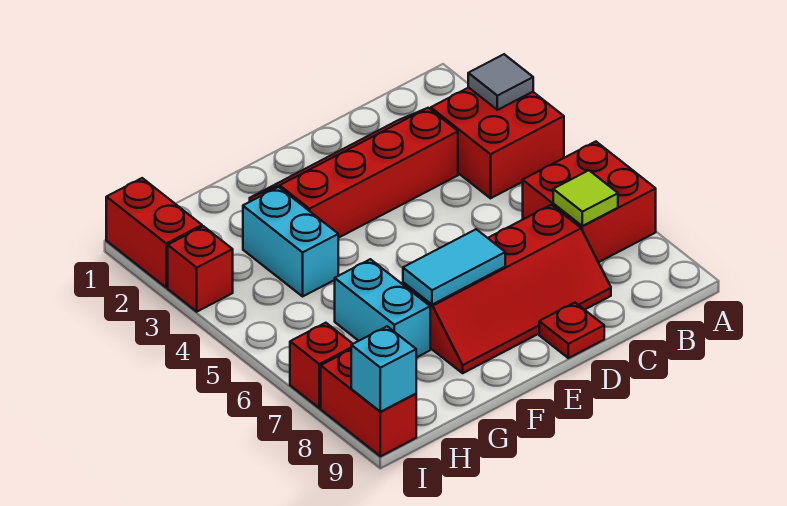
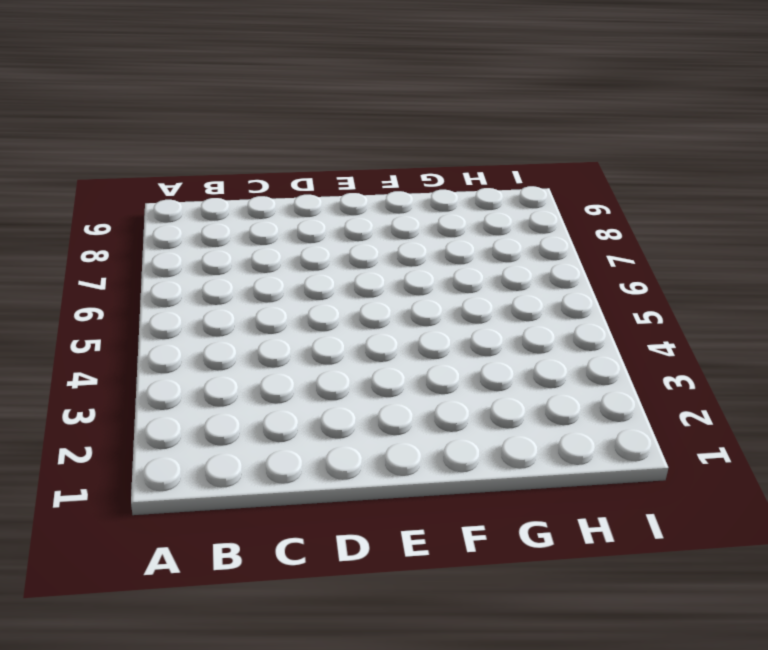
none -> red brick A3:B4 level 1
none -> red brick A6:B7 level 1
none -> red slope C2:F3 level 1 top 3

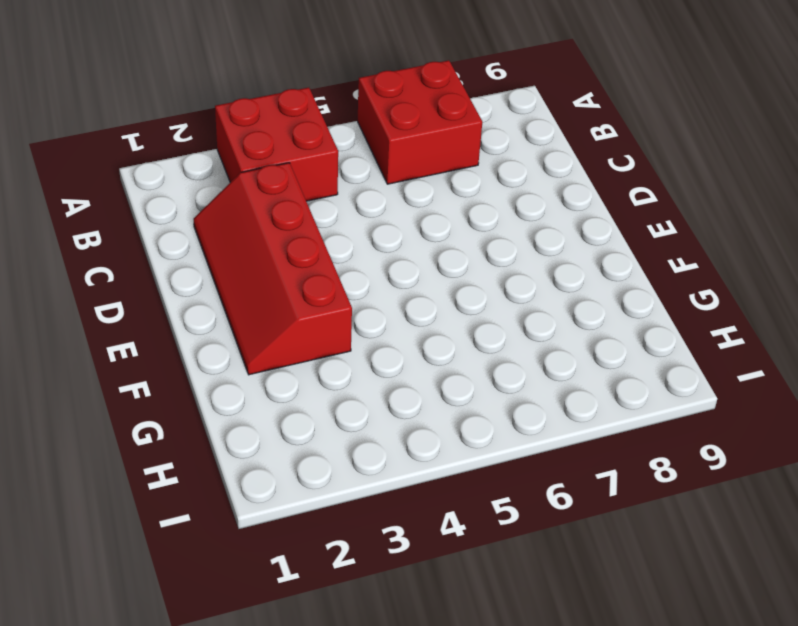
none -> red slope C7:F8 level 1 top 7
none -> red plate D9 level 1
none -> cyan brick G3:G4 level 1

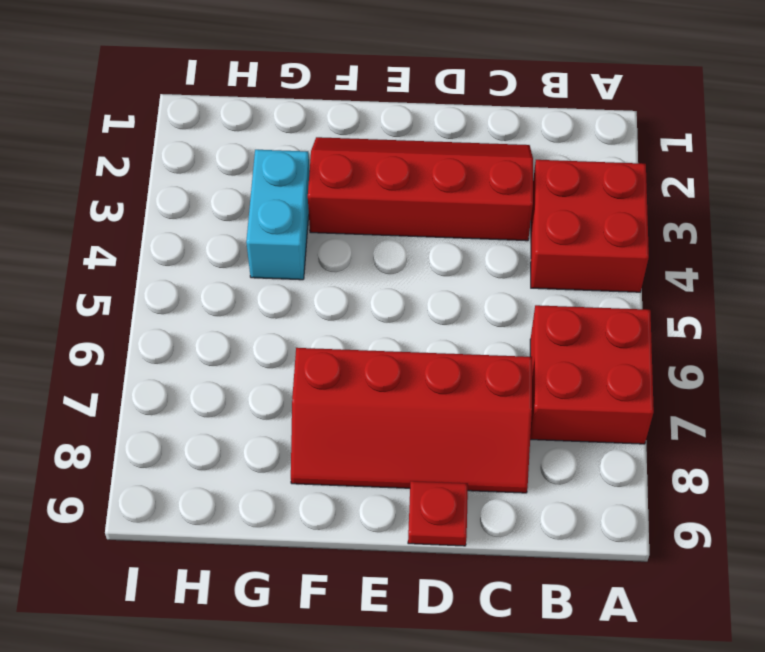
none -> cyan brick G6:G7 level 1
none -> red brick I1:I2 level 1
none -> red brick I3 level 1

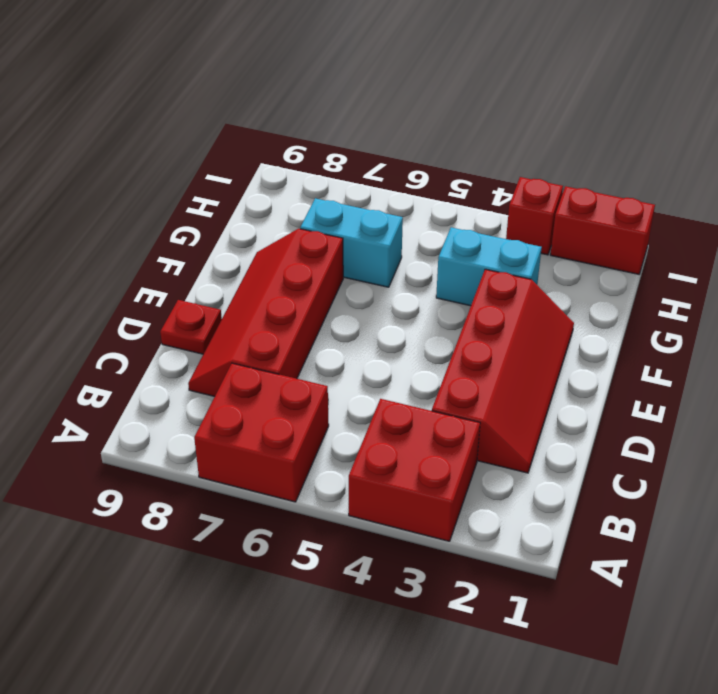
none -> red brick I7 level 1
none -> red brick I8:I9 level 1
none -> grey tile A3 level 2

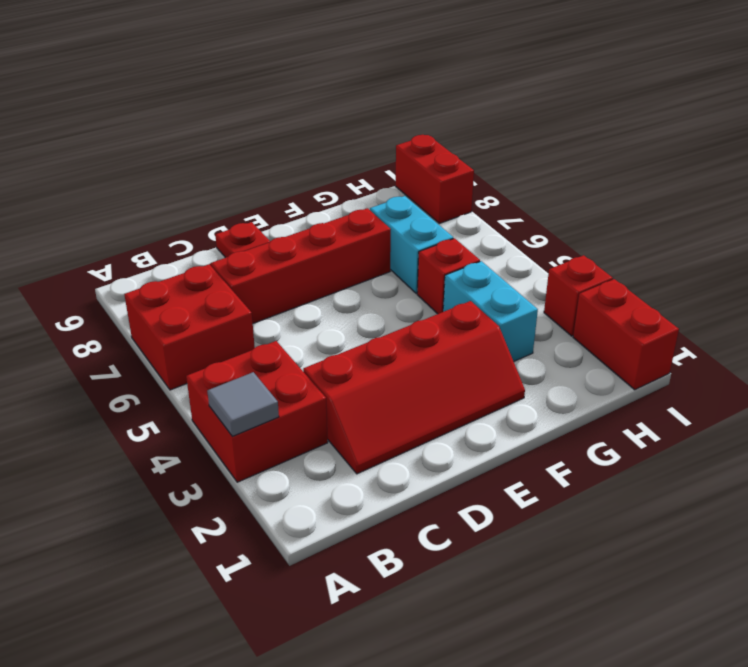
red brick G5 level 1 -> red brick I7 level 1
none -> lime tile B7 level 2
none -> cyan tile E7:F7 level 2
none -> cyan brick I9 level 2

